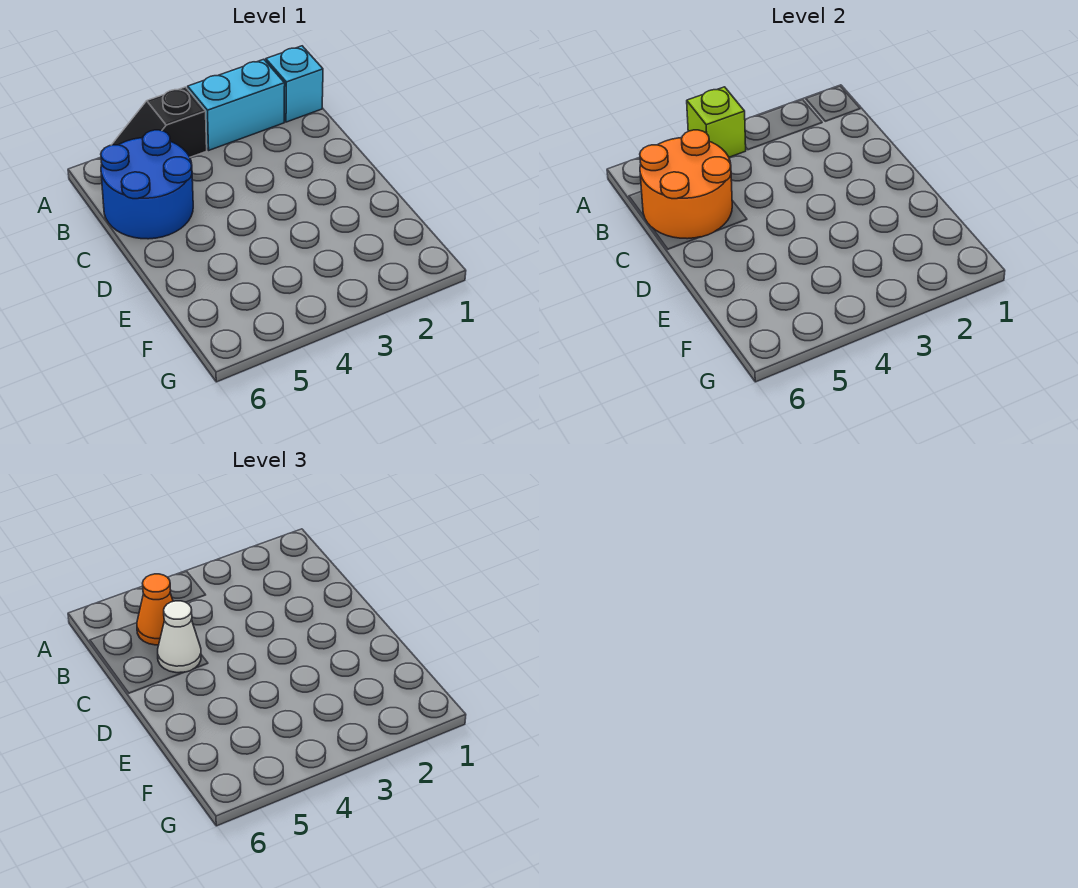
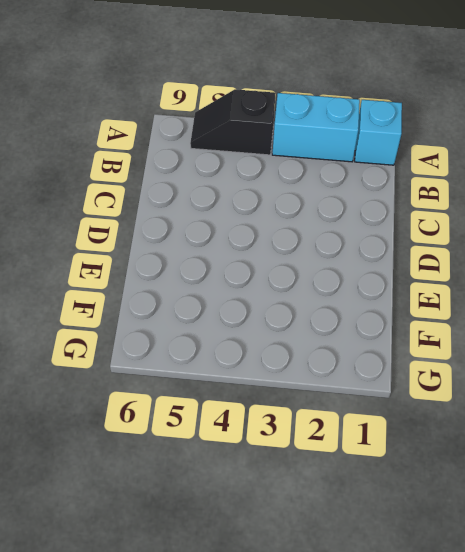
none -> blue round brick B5:C6 level 1
none -> lime brick A4 level 2

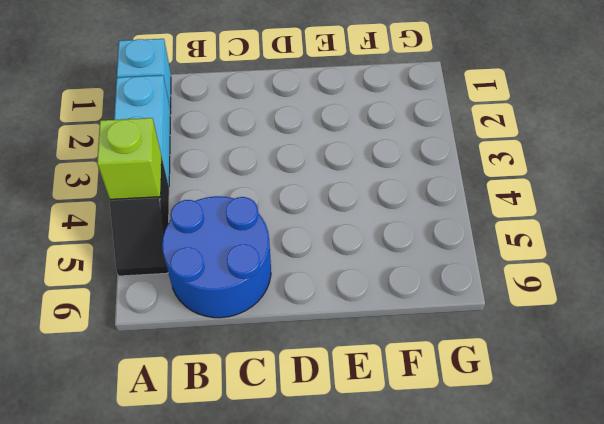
none -> orange round brick B5:C6 level 2
none -> orange cone B5 level 3

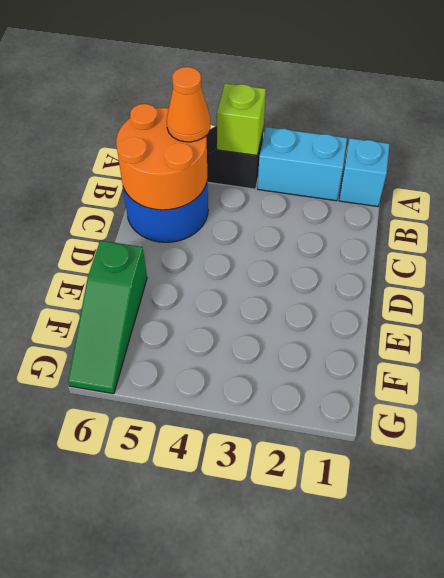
green slope E6:G6 level 1 top E -> none
none -> white cone C5 level 3

